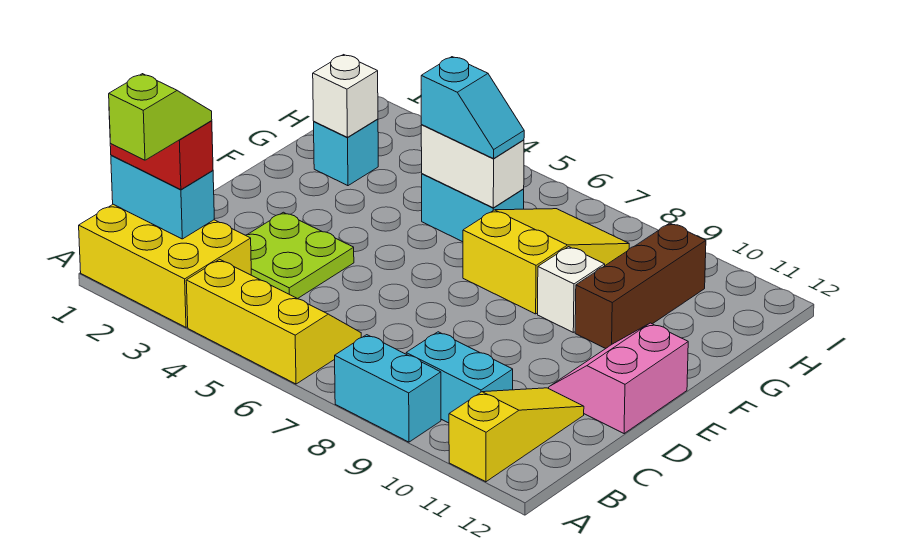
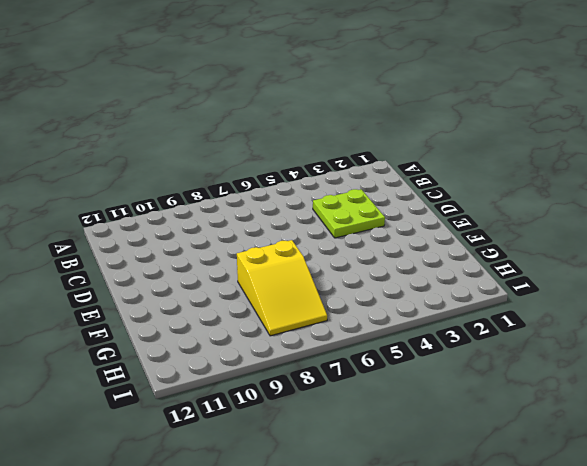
none -> yellow brick A1:B3 level 1
none -> yellow slope A4:B6 level 1 top A
none -> cyan brick A8:A9 level 1

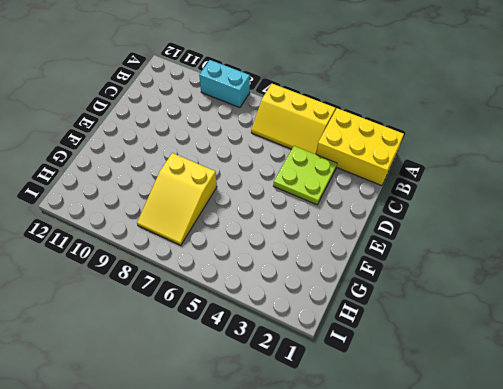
none -> yellow slope A11:C11 level 1 top A
none -> cyan brick B9:B10 level 1
none -> pink slope D11:E12 level 1 top 12

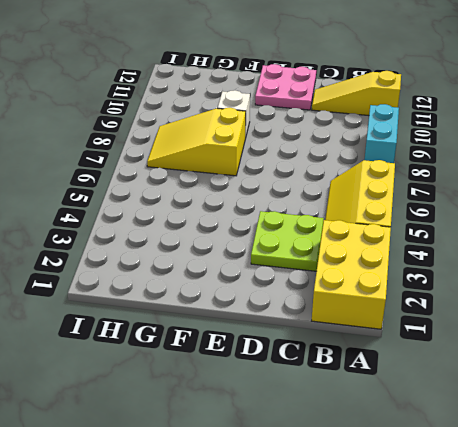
pink plate D11:E12 level 1 -> pink slope D11:E12 level 1 top 12
none -> cyan brick B9:B10 level 1
none -> brown brick F10:H10 level 1
none -> cyan brick G2 level 1

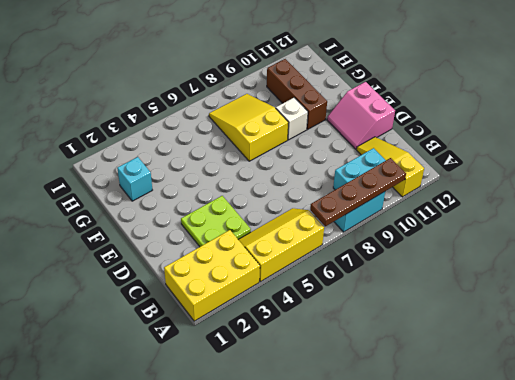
brown plate A7:A10 level 2 -> none
none -> cyan brick G5:G6 level 1
none -> cyan brick B1:B2 level 2
none -> white brick G2 level 2

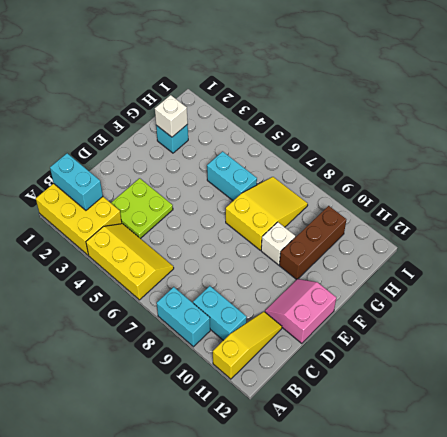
none -> white brick G5:G6 level 2
none -> red brick B1:B2 level 3
none -> cyan slope G5:G6 level 3 top 5

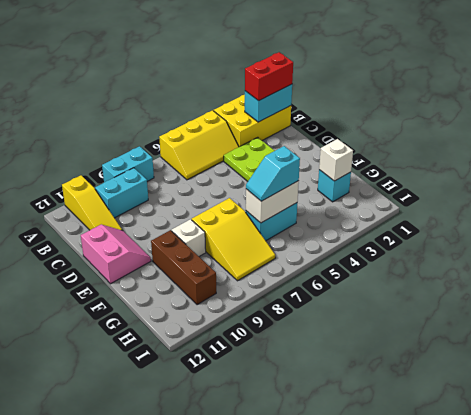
none -> lime slope A2:B2 level 4 top A

